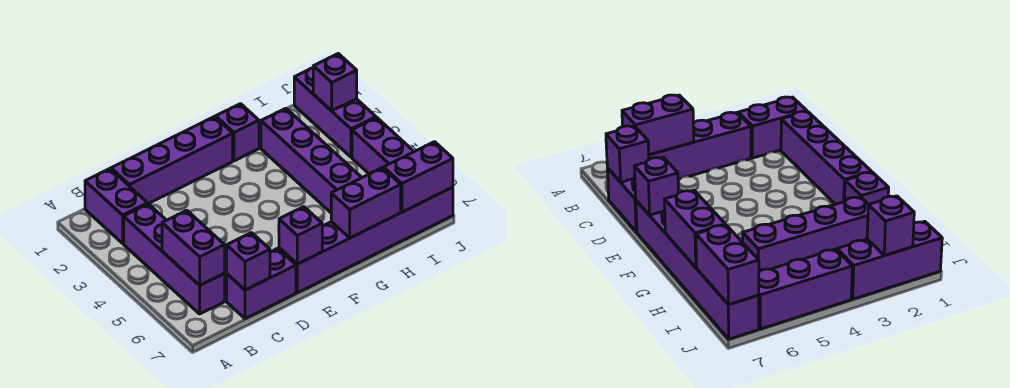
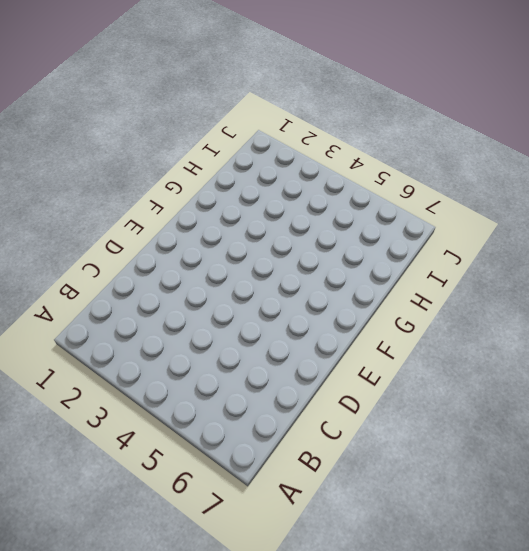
none -> purple brick B1:B2 level 1
none -> purple brick B3:B6 level 1
none -> purple brick C1:F1 level 1

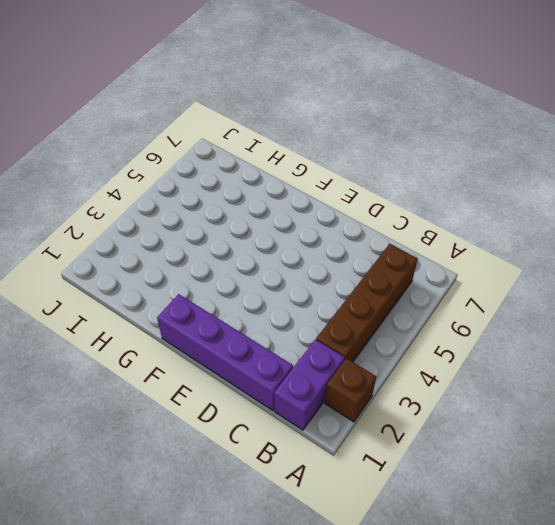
brown brick A2 level 1 -> none
brown brick B3:B6 level 1 -> purple brick B3:B6 level 1
none -> purple brick C7:D7 level 1
none -> purple brick E7:J7 level 1
none -> purple brick G1 level 1

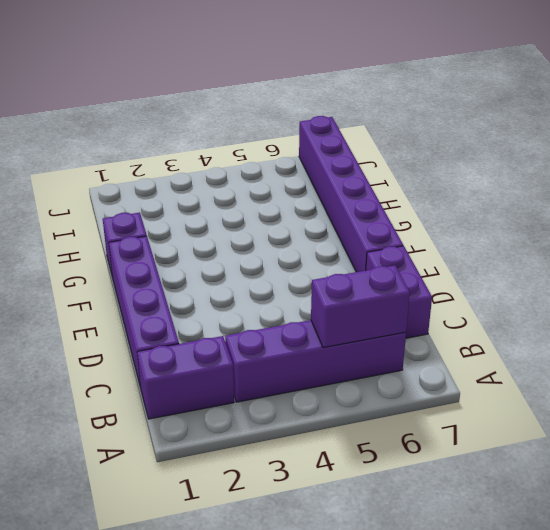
none -> purple brick H2:H5 level 1
none -> purple brick J1:J3 level 1
none -> purple brick J4:J6 level 1

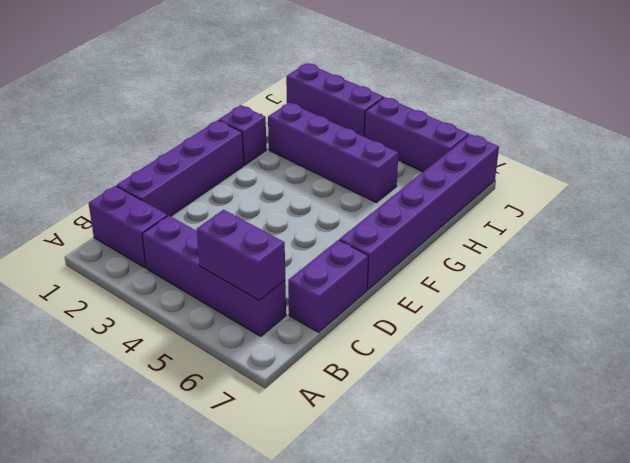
none -> purple brick C7 level 2
none -> purple brick E7 level 2
none -> purple brick G7:H7 level 2

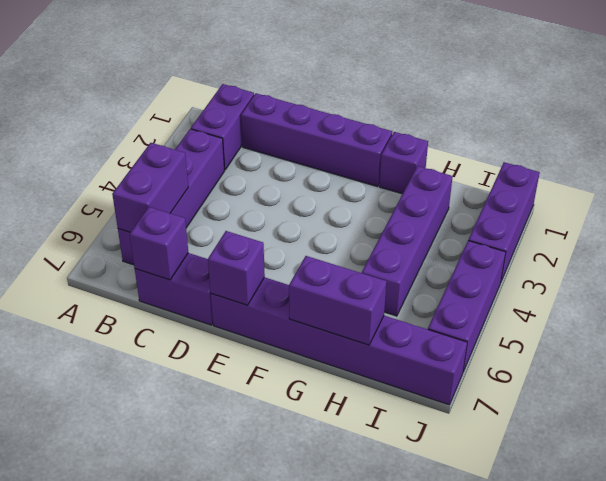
none -> purple brick I7:J7 level 2
none -> purple brick J2 level 2

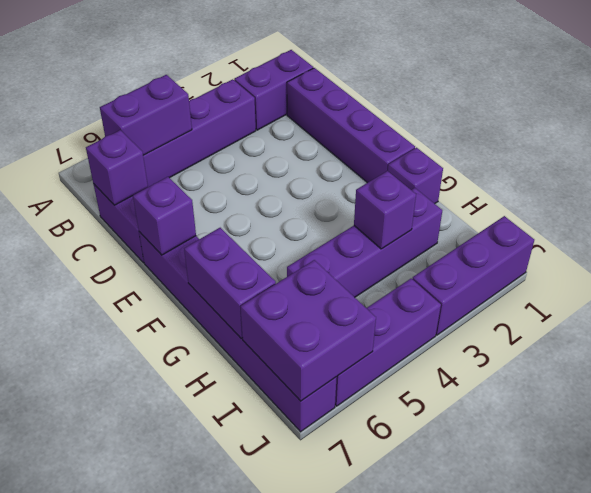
purple brick H3 level 2 -> purple brick J2 level 2
purple brick I6:J7 level 2 -> purple brick I7:J7 level 2

